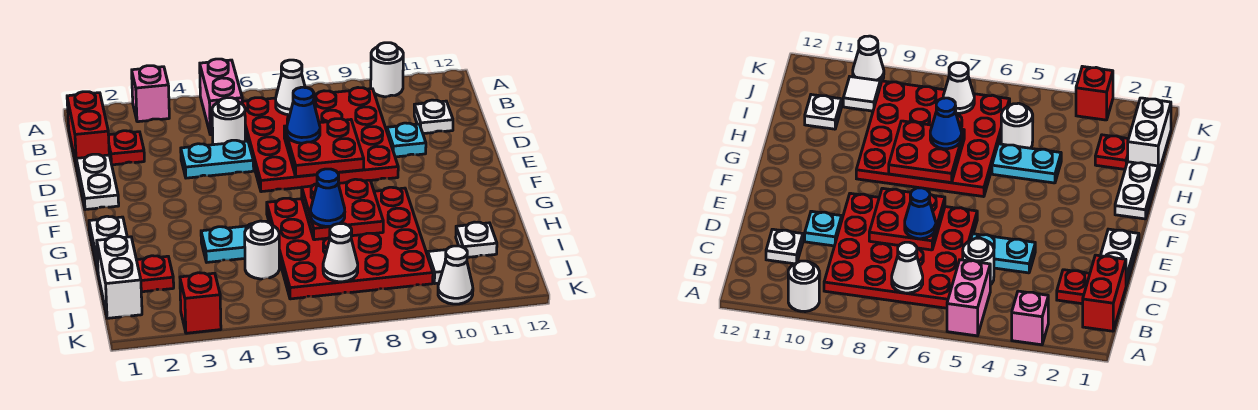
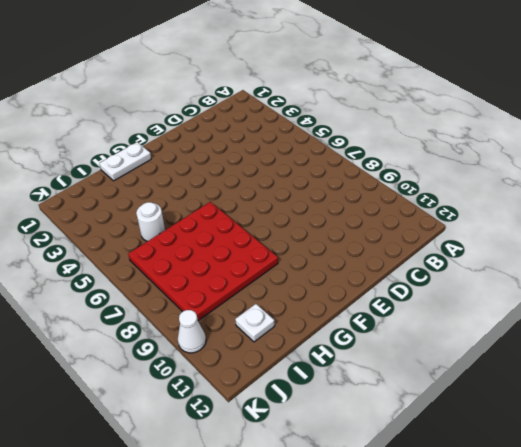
none -> pink brick A3 level 1
none -> pink brick A5:B5 level 1
none -> white round brick A10 level 1

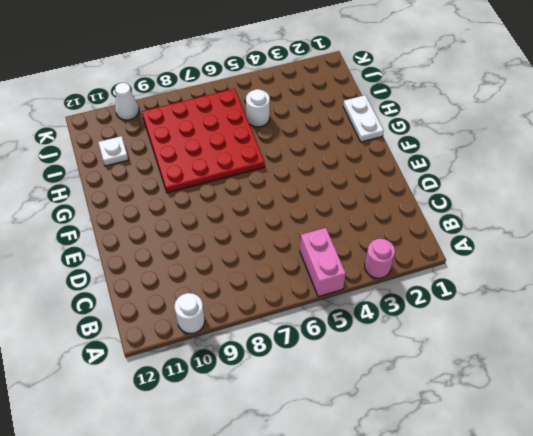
pink round brick A3 level 1 -> pink brick A3 level 1
none -> red brick B1:C1 level 1
none -> red plate B6:E9 level 1
none -> red plate C2 level 1

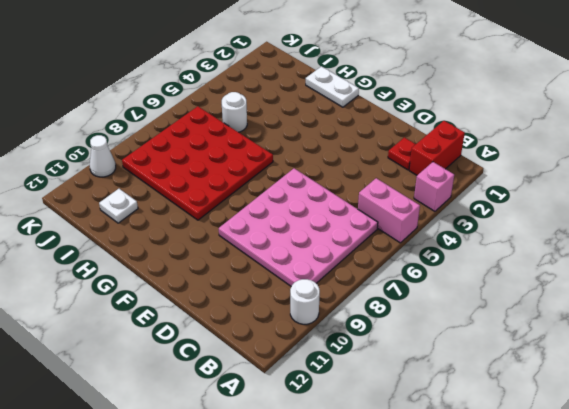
red brick B1:B2 level 1 -> red brick B1:C1 level 1
pink plate B6:E9 level 1 -> red plate B6:E9 level 1
none -> white round brick C5 level 1
none -> white plate C11 level 1
none -> white plate D1:E1 level 1

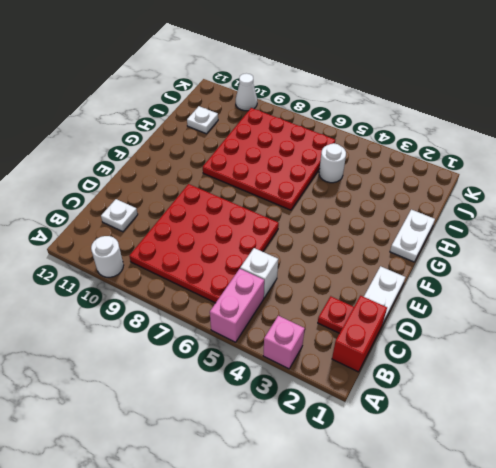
white brick C5 level 1 -> white round brick C5 level 1
none -> cyan plate D4:D5 level 1
none -> cyan plate D10 level 1
none -> cyan plate H4:H5 level 1

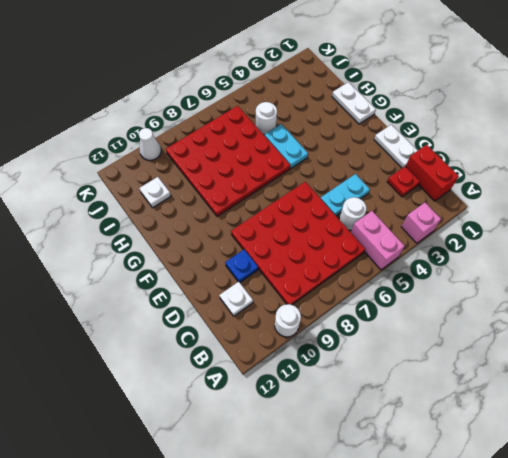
blue plate D10 level 1 -> cyan plate D10 level 1
cyan plate G5:H5 level 1 -> cyan plate H4:H5 level 1
none -> white brick I1:J1 level 1
none -> red plate I2 level 1
none -> white tile J10 level 1

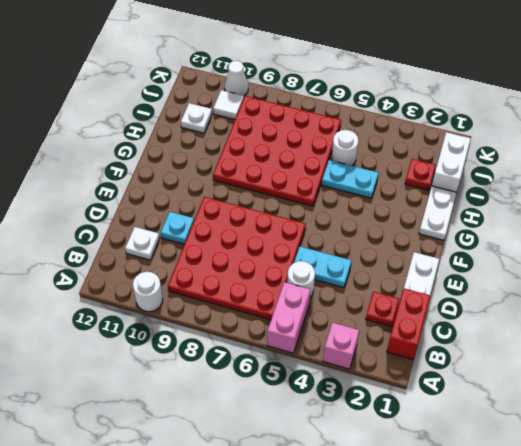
none -> red brick K3 level 1
none -> white cone B7 level 2
none -> red plate D7:E8 level 2

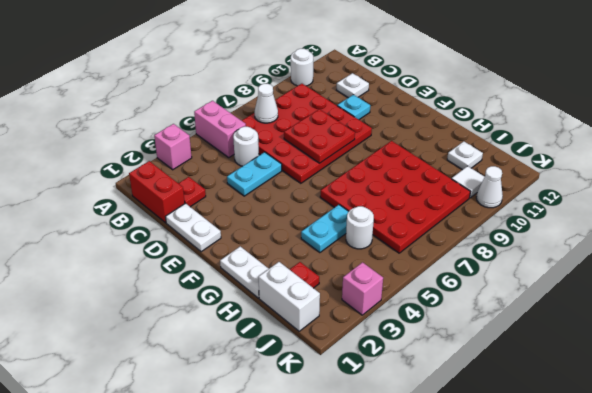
pink brick K3 level 1 -> red brick K3 level 1
none -> red plate G7:H8 level 2
none -> white cone J7 level 2
none -> blue cone D7 level 3

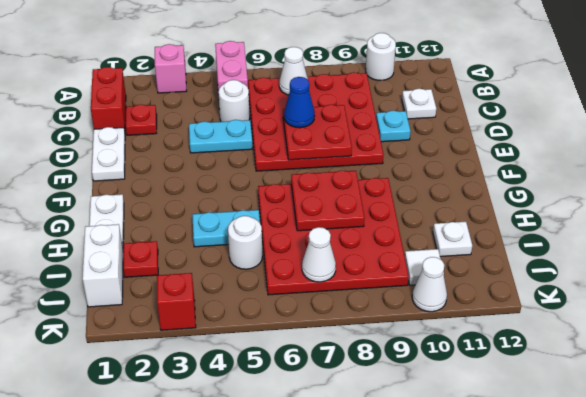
none -> blue cone H7 level 3

